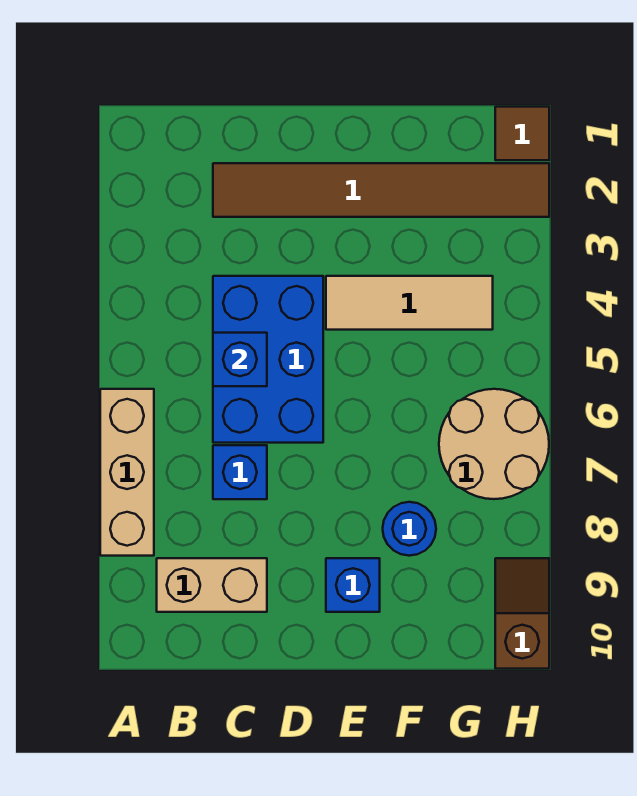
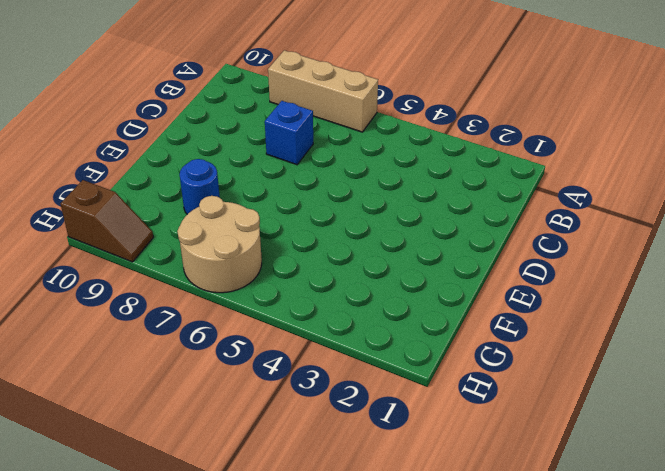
none -> tan brick B9:C9 level 1
none -> brown tile C2:H2 level 1
none -> blue brick C4:D6 level 1

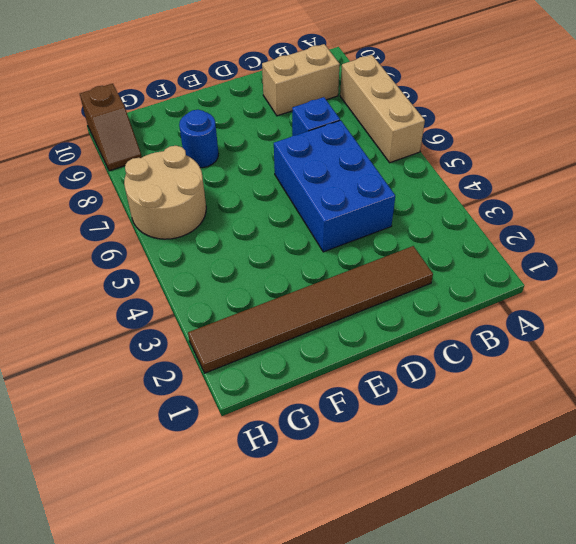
none -> tan tile E4:G4 level 1
none -> blue brick E9 level 1
none -> brown tile H1 level 1

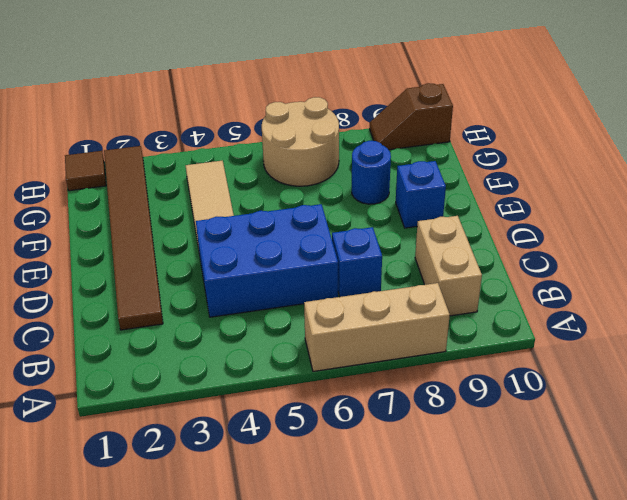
none -> blue brick C5 level 2

